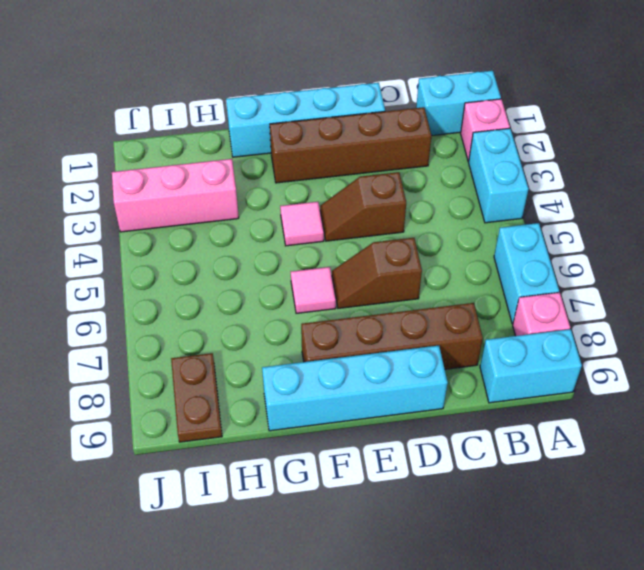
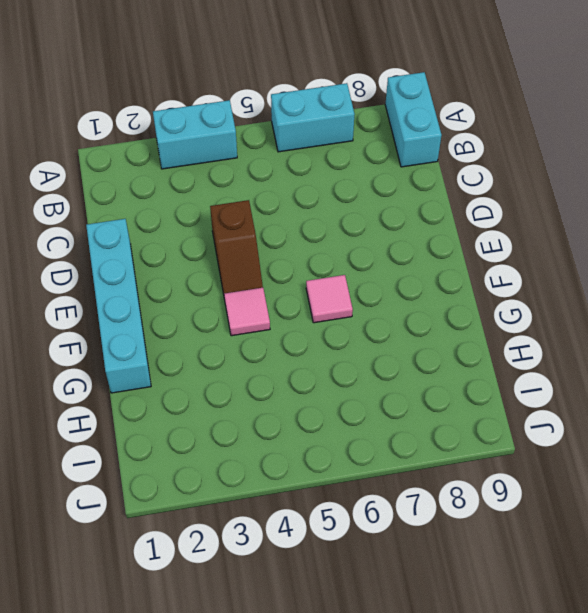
none -> cyan brick A1:B1 level 1
none -> pink brick A2 level 1
none -> pink brick A8 level 1

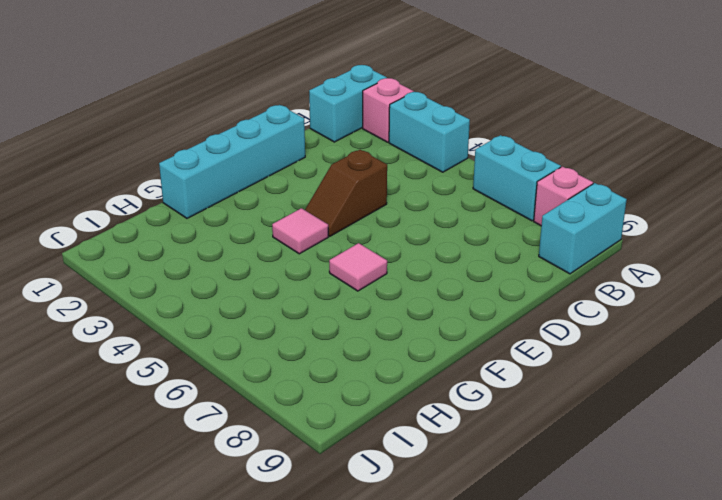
none -> brown brick C2:F2 level 1
none -> brown brick C8:F8 level 1
none -> brown slope D6:E6 level 1 top D

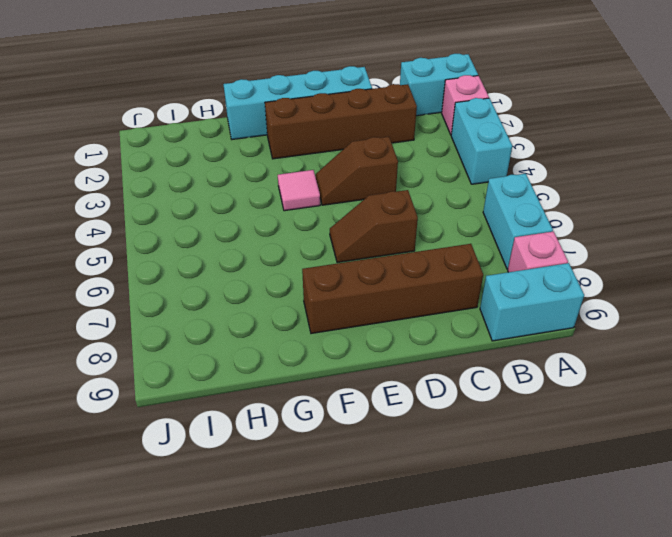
none -> cyan brick D9:G9 level 1
none -> pink tile F6 level 1
none -> pink brick H3:J3 level 1

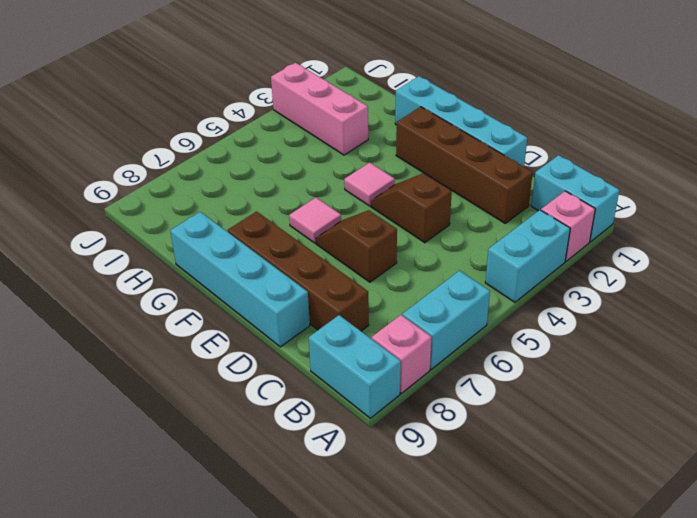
none -> brown plate I8:I9 level 1

